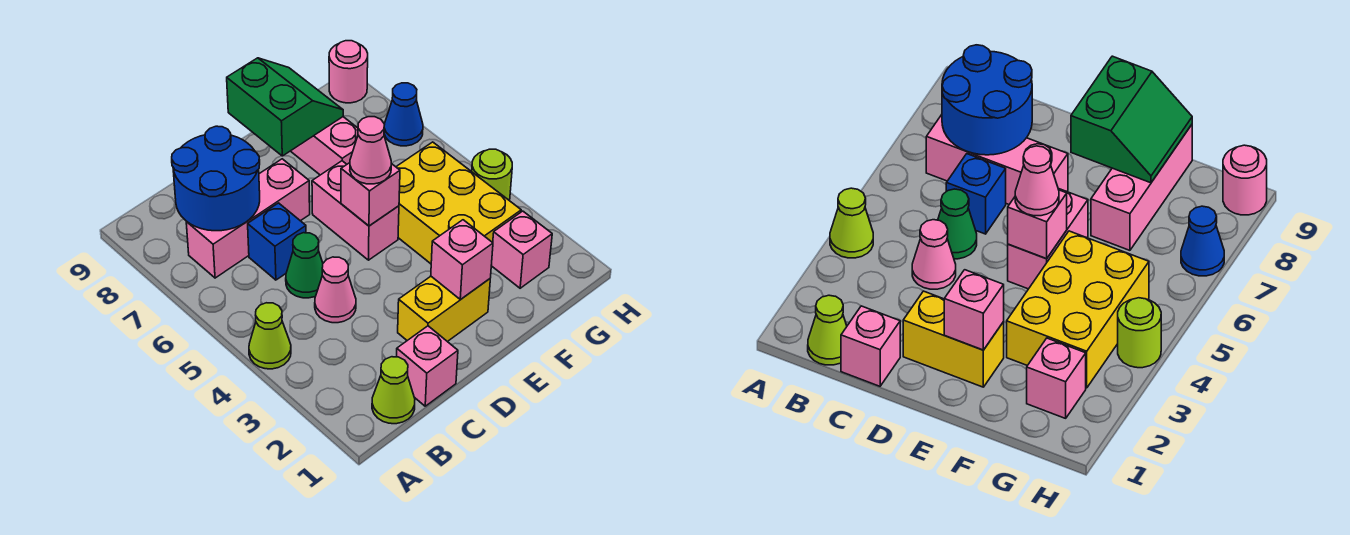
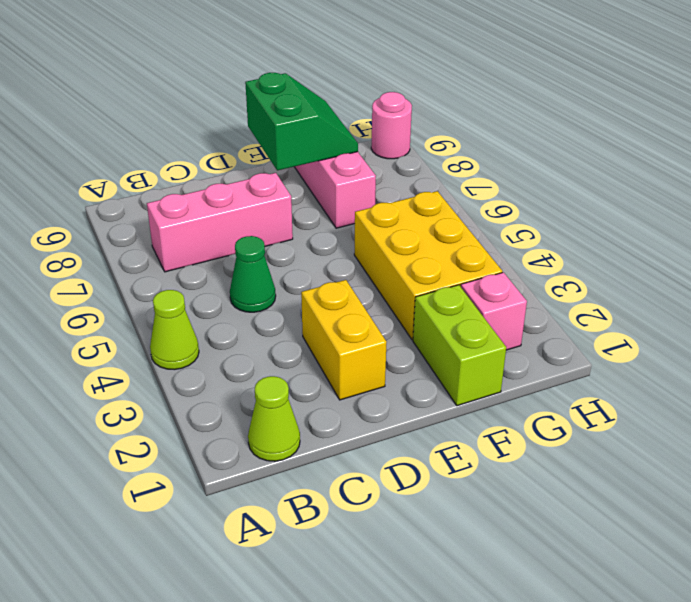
yellow brick D2:D3 level 1 -> yellow brick D2:E2 level 1
lime brick F1:F2 level 1 -> none
none -> pink brick C1 level 1
none -> pink cone C4 level 1
none -> blue brick C6 level 1

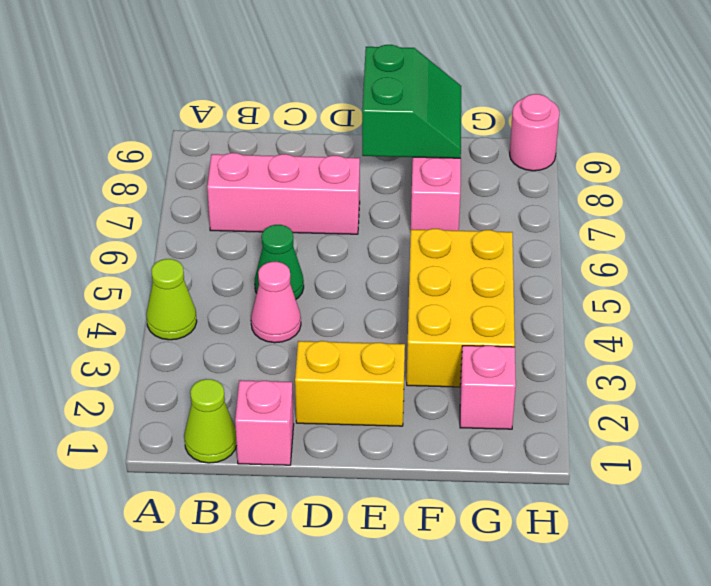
none -> blue brick C6 level 1
none -> pink brick E5:E6 level 1
none -> lime round brick H4 level 1

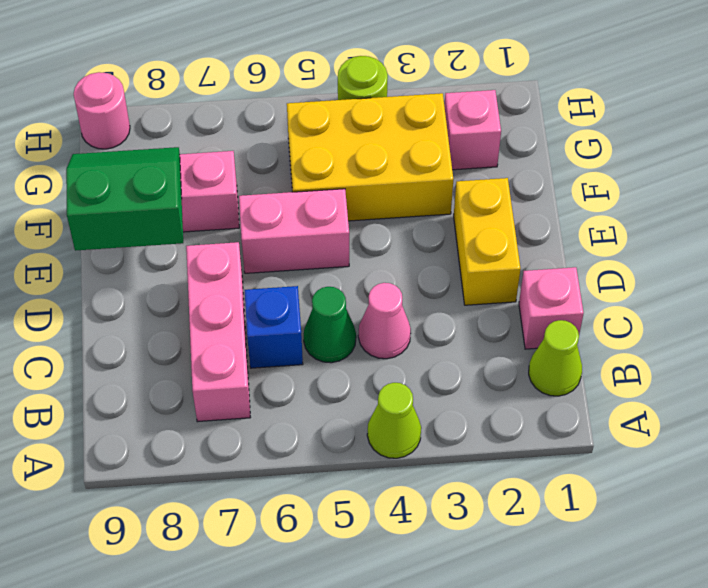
none -> blue cone H7 level 1
none -> blue round brick B7:C8 level 2
none -> pink brick E2 level 2

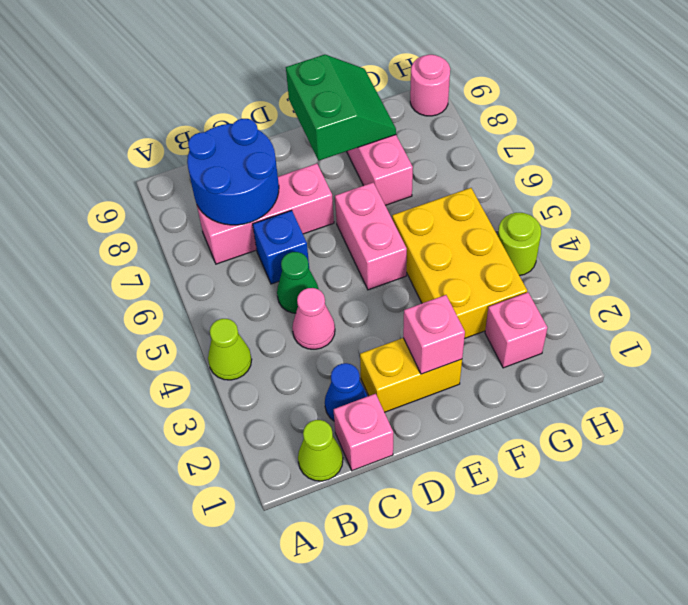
blue cone C2 level 1 -> blue cone H7 level 1
none -> pink brick E5 level 2
none -> pink cone E5 level 3

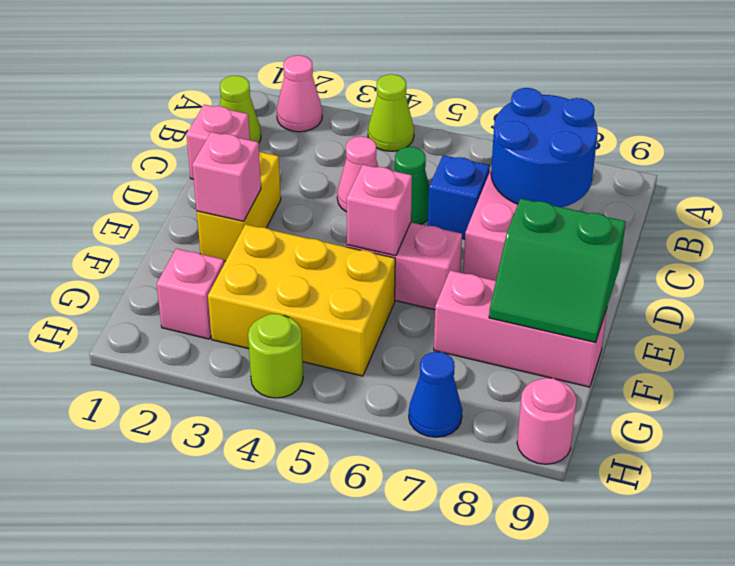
pink cone A2 level 1 -> pink cone E5 level 3

